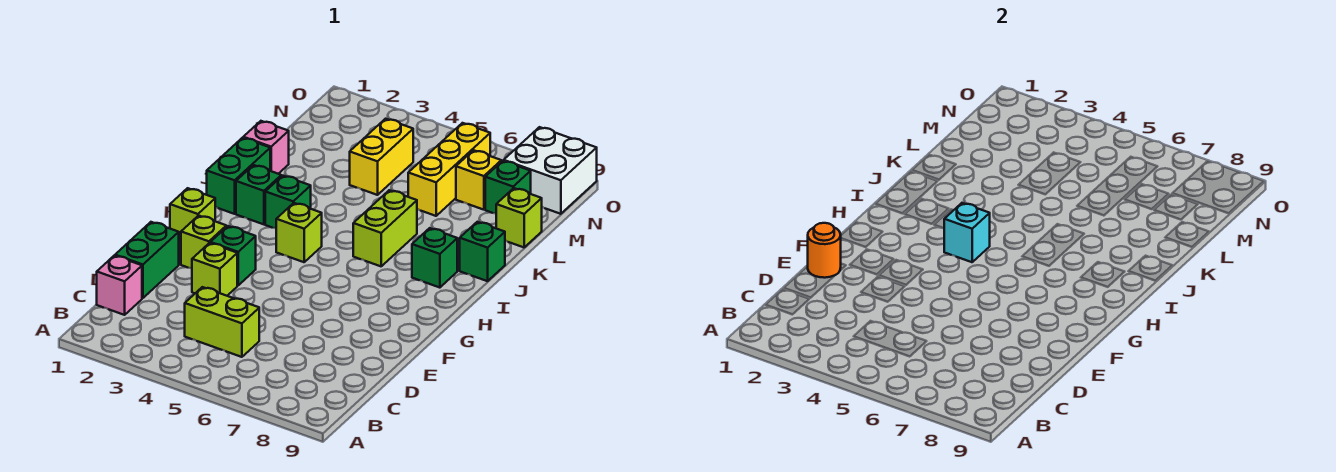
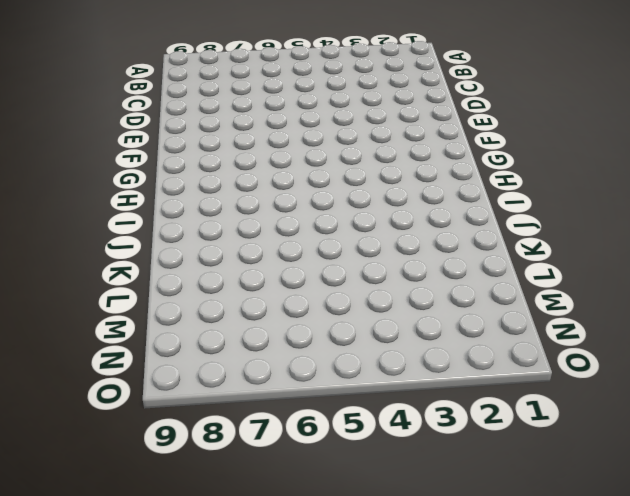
none -> pink brick C1 level 1
none -> lime brick C4:C5 level 1
none -> green brick D1:E1 level 1

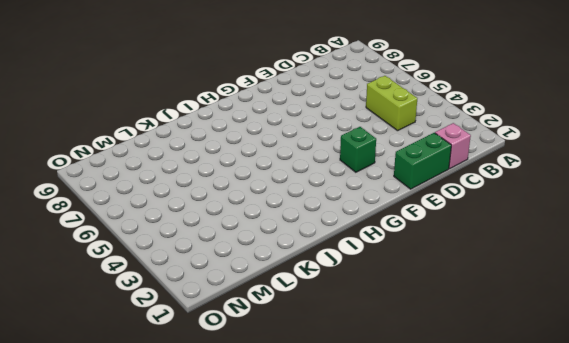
none -> lime brick E3 level 1
none -> lime brick F2 level 1
none -> lime brick G1 level 1

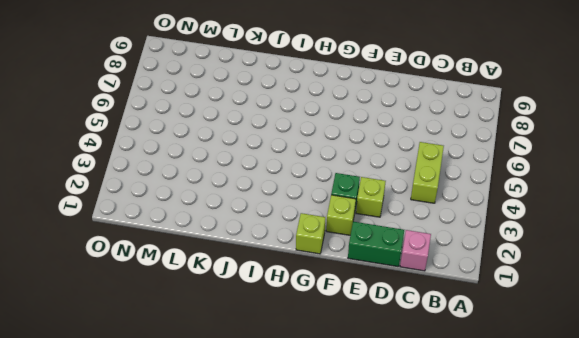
none -> lime brick H4 level 1
none -> green brick I1:J1 level 1
none -> green brick I2 level 1

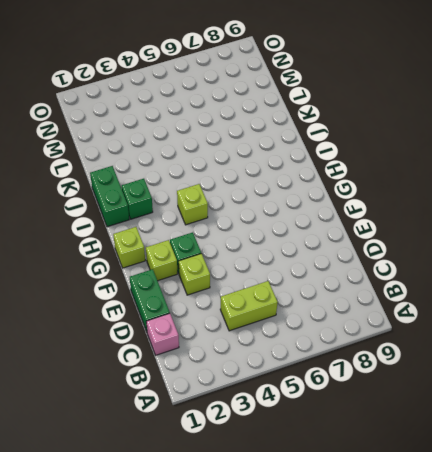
none -> green brick I3 level 1
none -> lime brick I6:J6 level 1
none -> green brick I8 level 1

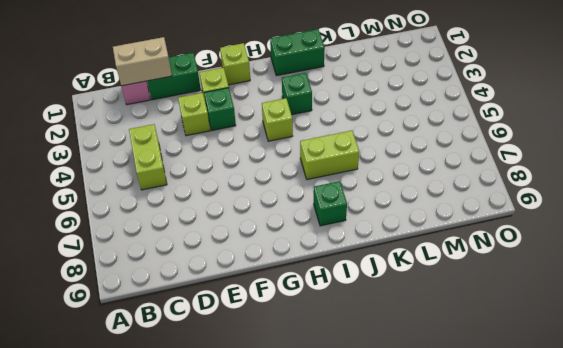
tan brick C1:D1 level 2 -> none
none -> green brick I2 level 1
none -> green brick J9 level 1
none -> pink brick K1 level 1

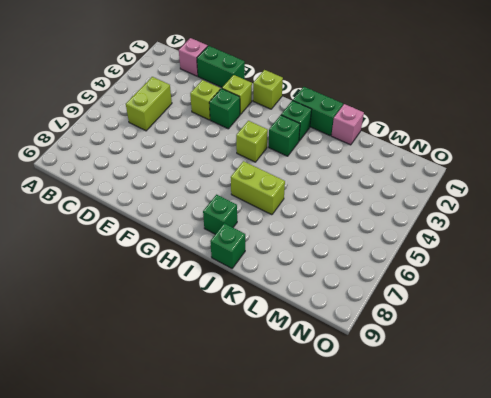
none -> yellow brick L4:M4 level 1
none -> yellow brick L6:N6 level 1
none -> lime brick L9 level 1

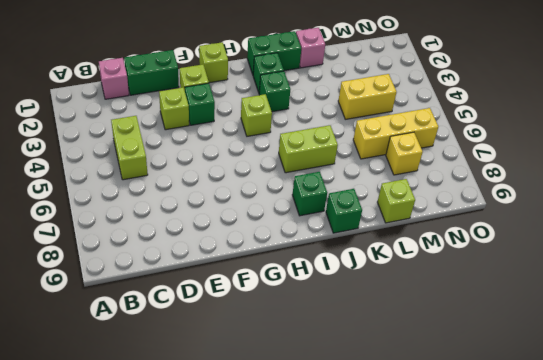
none -> green brick M8 level 1
none -> white brick N8:O9 level 1
none -> orange round brick E1 level 2

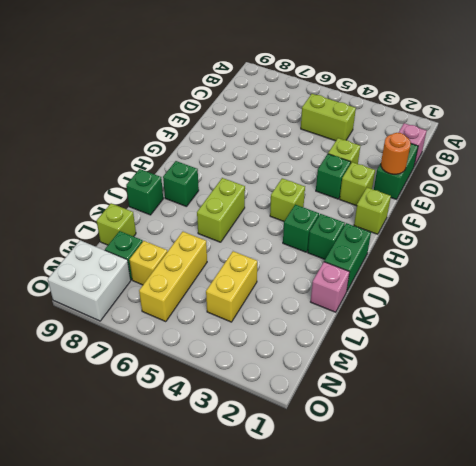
none -> cyan brick H4 level 2

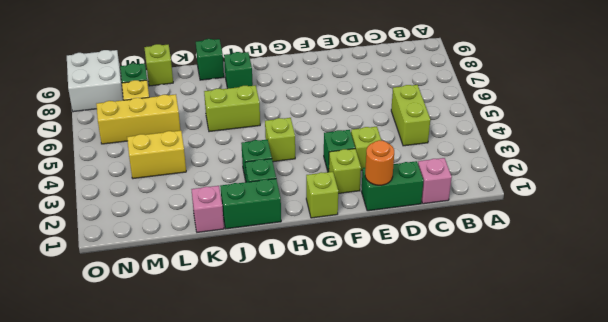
none -> cyan brick H4 level 2

